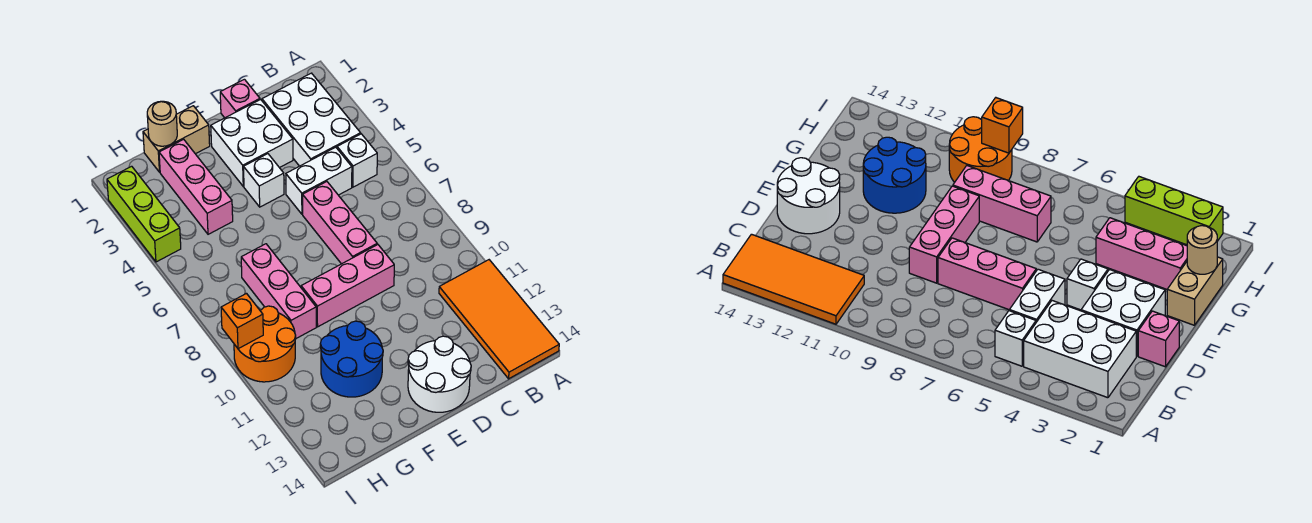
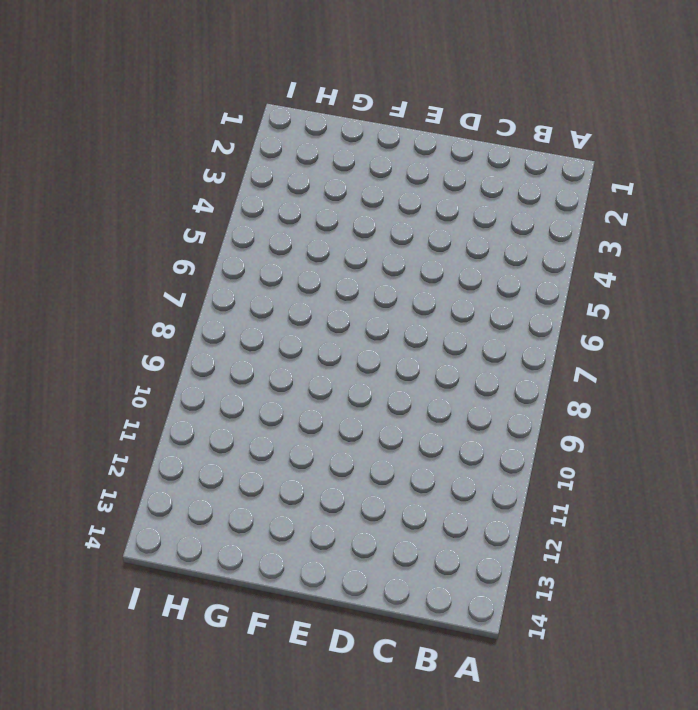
none -> orange tile A11:B14 level 1
none -> white brick B2:C4 level 1
none -> white brick B5 level 1

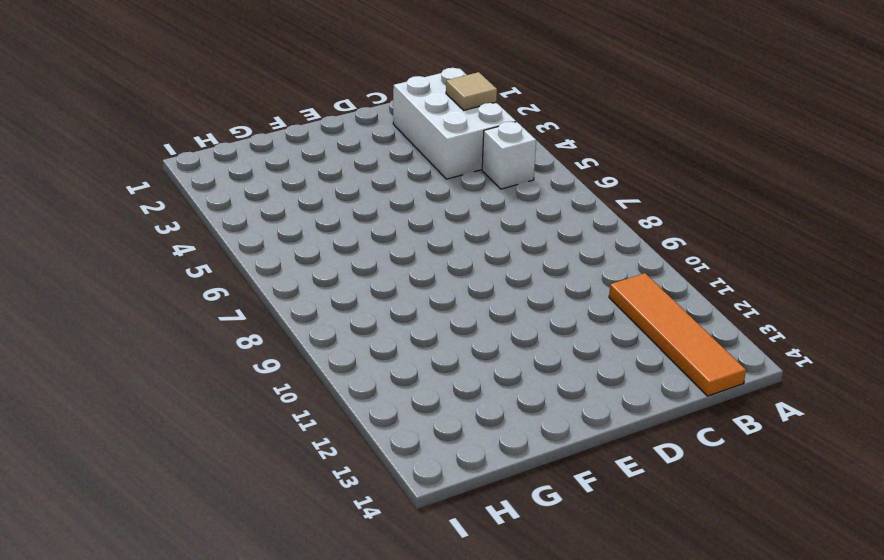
tan tile B3 level 2 -> none
orange tile B11:B14 level 1 -> orange tile A11:B14 level 1
none -> white brick C5:D5 level 1
none -> pink brick D1 level 1
none -> white brick D2:E3 level 1

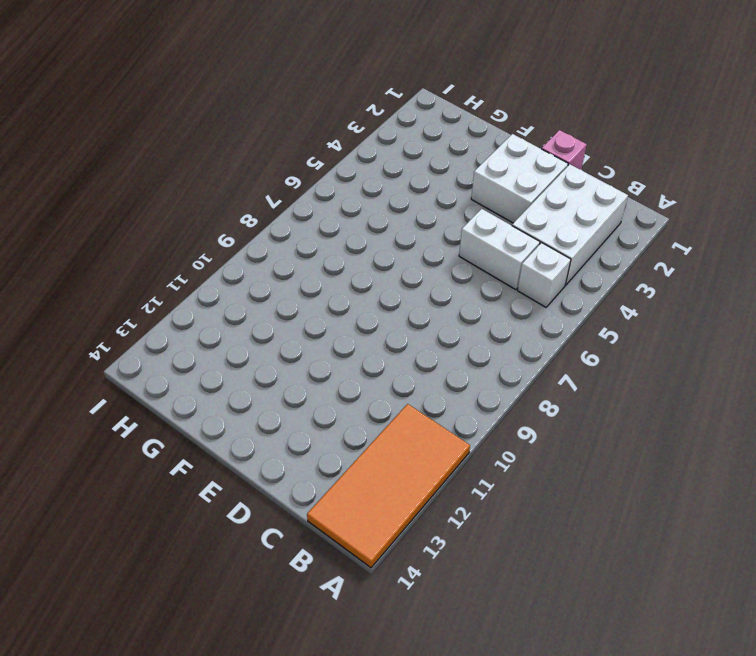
none -> pink brick D6:D8 level 1
none -> pink brick D9:F9 level 1
none -> white round brick D13:E14 level 1

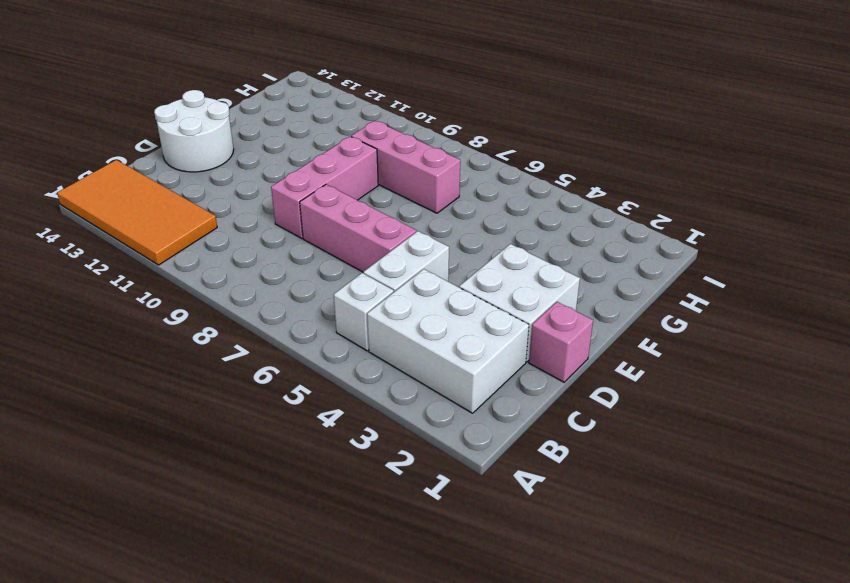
none -> white brick E4 level 1
none -> tan brick F1:G1 level 1
none -> blue round brick F11:G12 level 1

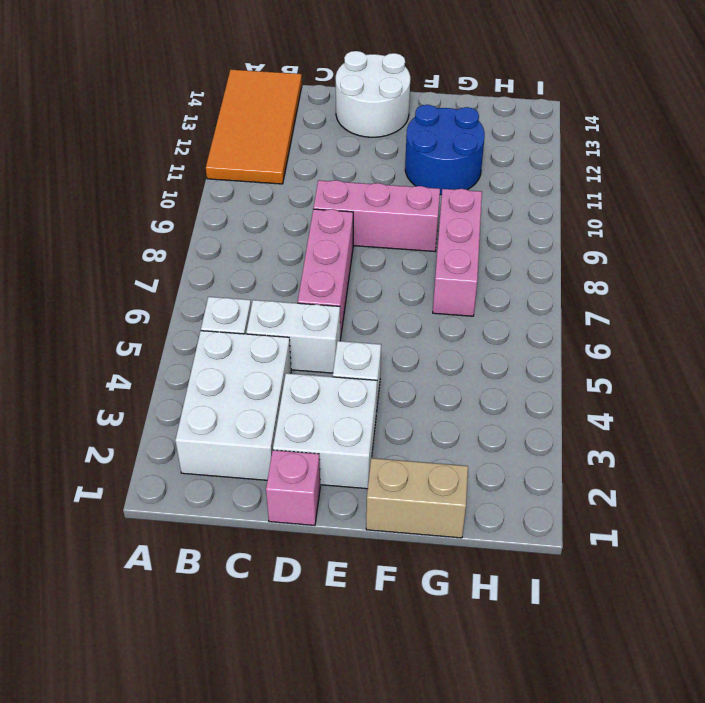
none -> pink brick G2:G4 level 1
none -> orange round brick H9:I10 level 1
none -> lime brick I2:I4 level 1

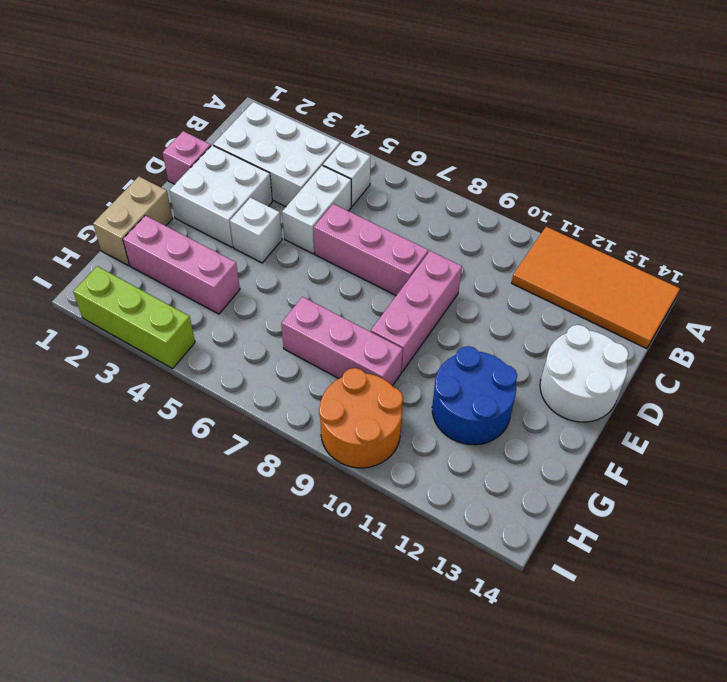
none -> tan round brick G1 level 2
none -> orange brick I9 level 2

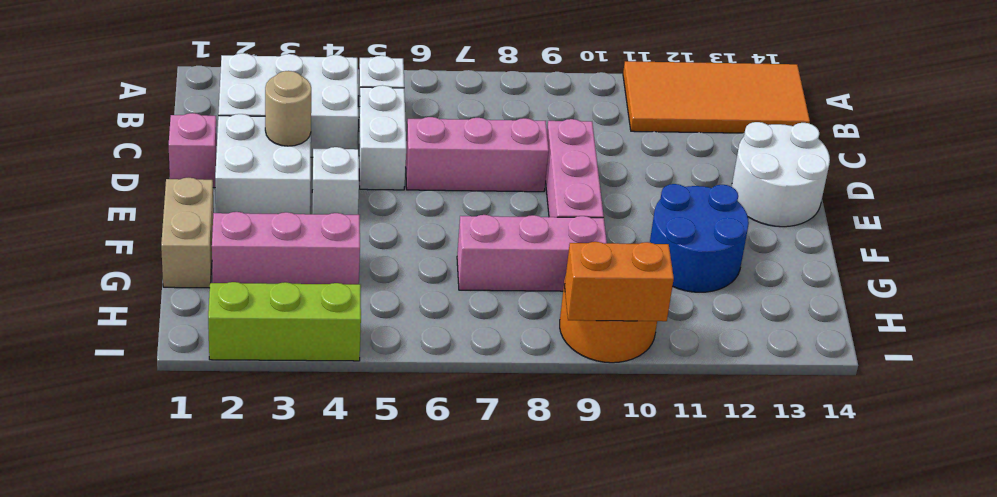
tan round brick D3 level 2 -> tan round brick G1 level 2
orange brick I9:I10 level 2 -> orange brick I9 level 2

